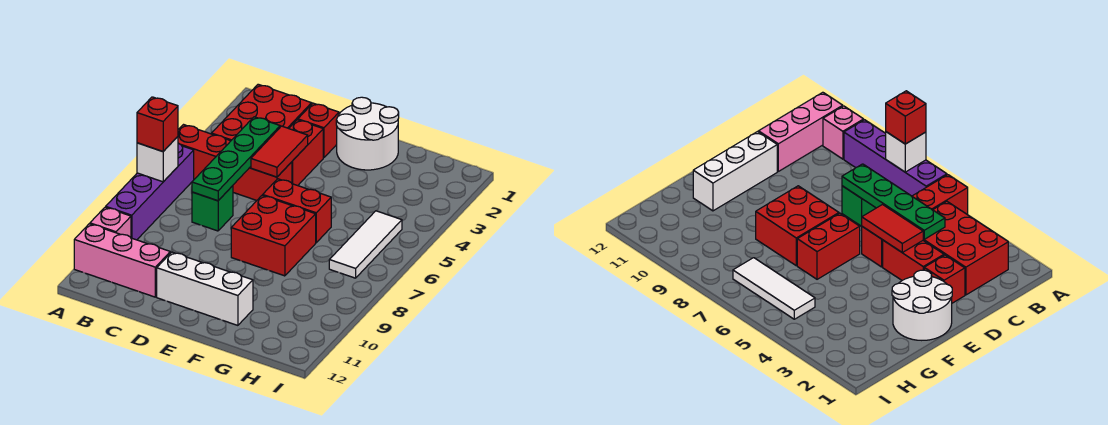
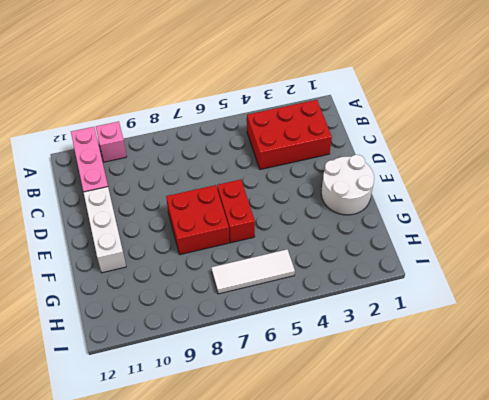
none -> red brick A5:D5 level 1
none -> purple brick A6:A9 level 1
none -> green brick C7 level 1

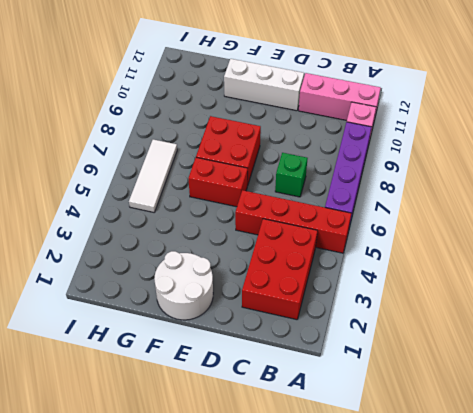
none -> red brick D2 level 1
none -> red brick D3:D4 level 1
none -> white brick A7 level 2

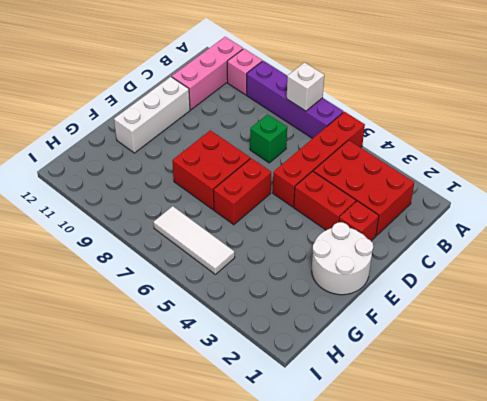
none -> green plate C4:C7 level 2
none -> red tile D4:D5 level 2
none -> red brick A7 level 3

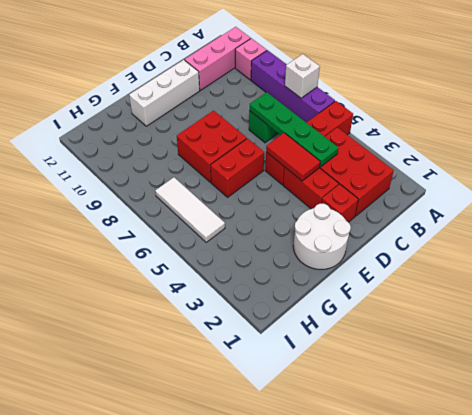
none -> red brick A7 level 3

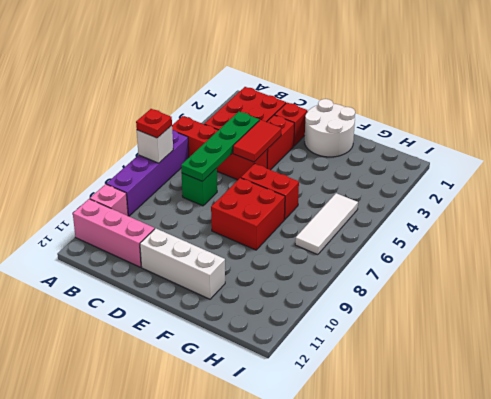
red plate A7 level 3 -> red brick A7 level 3

